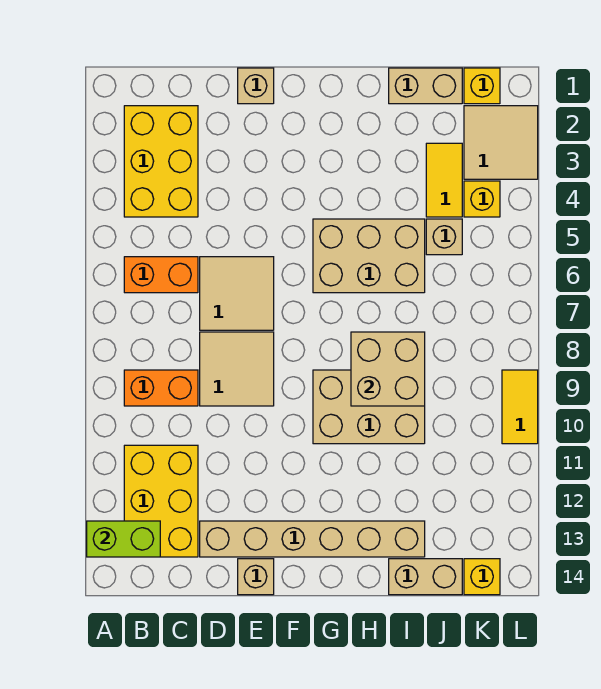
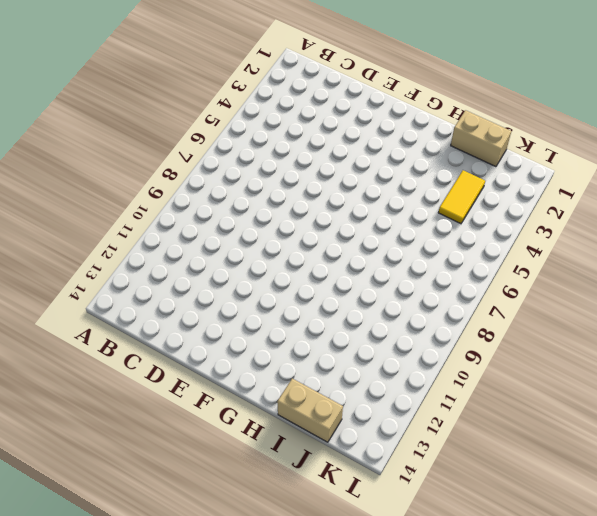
none -> yellow brick B2:C4 level 1
none -> orange brick B6:C6 level 1
none -> orange brick B9:C9 level 1

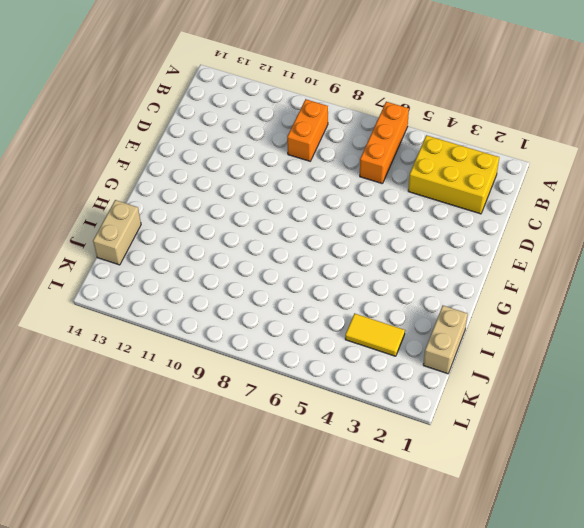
orange brick A6:C6 level 1 -> orange brick B6:C6 level 1
none -> yellow brick B11:C13 level 1
none -> tan tile D6:E7 level 1
none -> tan tile D8:E9 level 1

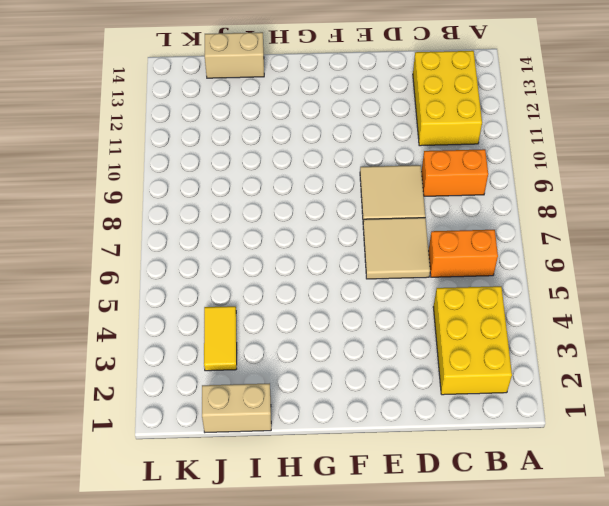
none -> tan brick D13:I13 level 1
none -> tan brick E1 level 1
none -> tan brick E14 level 1

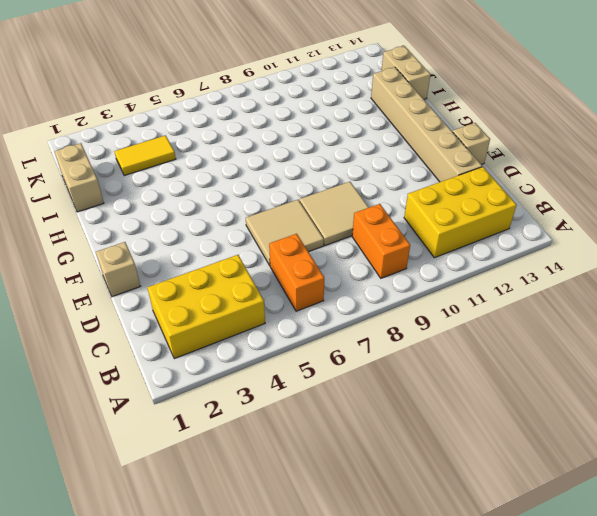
none -> tan brick G5:I6 level 1
none -> tan brick G9:I10 level 1
none -> tan brick J5 level 1

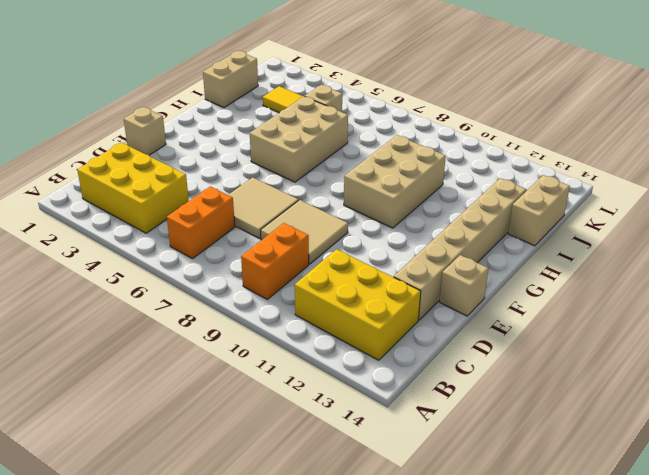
none -> yellow brick K1 level 1
none -> tan tile K2:L3 level 1
none -> yellow brick K4 level 1

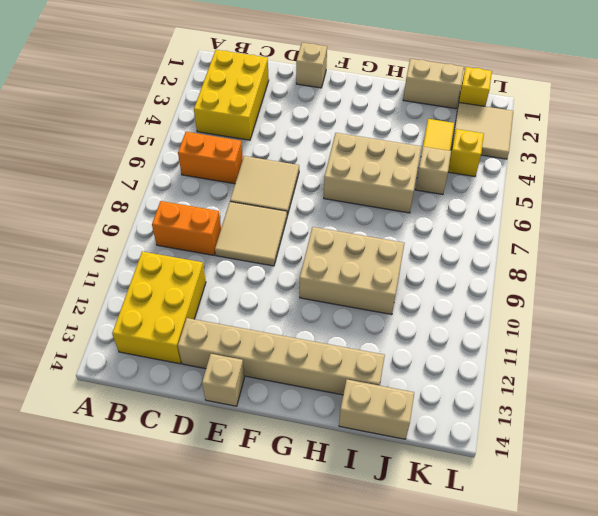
none -> yellow brick K14 level 1
none -> yellow tile L9:L10 level 1
none -> lime brick A13:B13 level 2

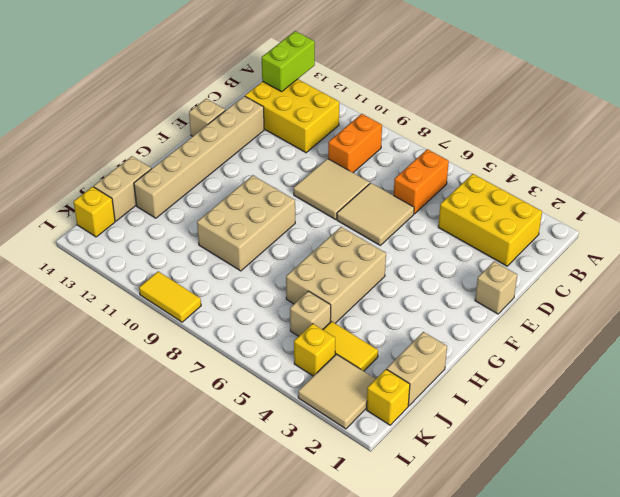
none -> tan brick H8:I9 level 2

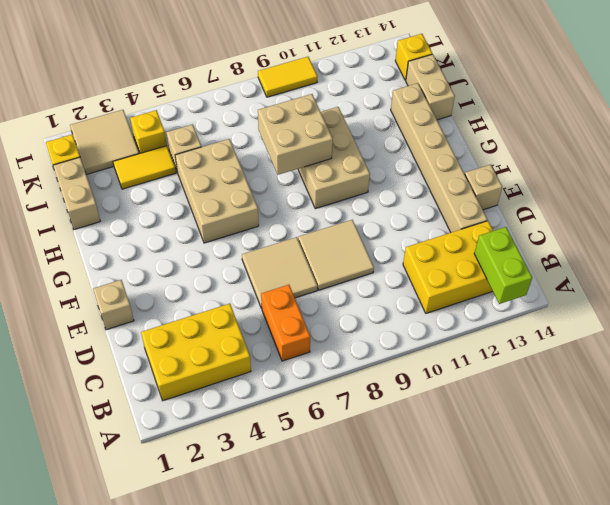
none -> orange brick B9:C9 level 1

